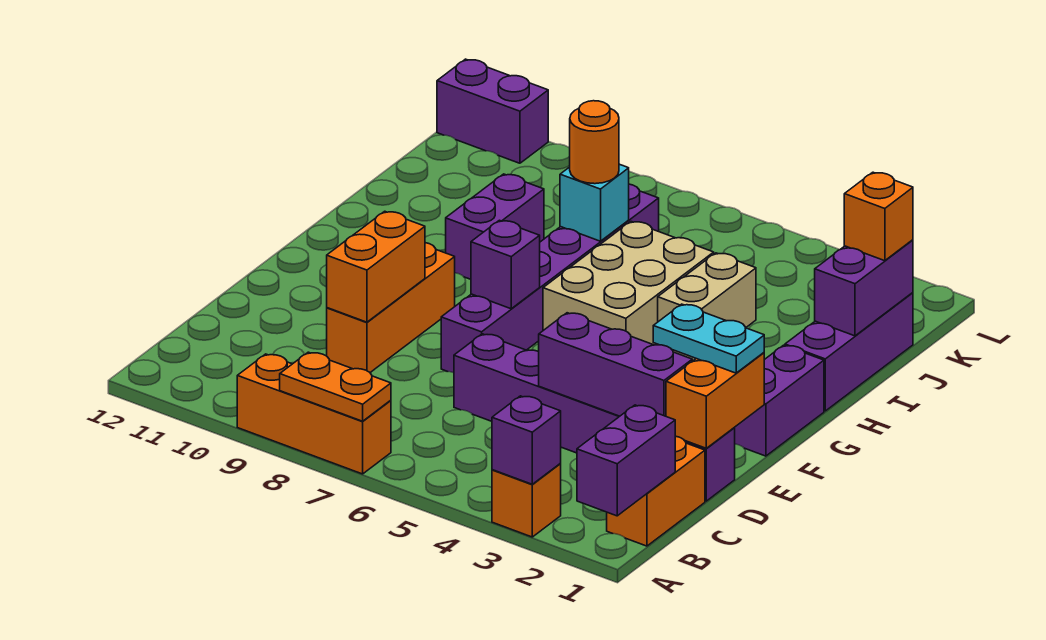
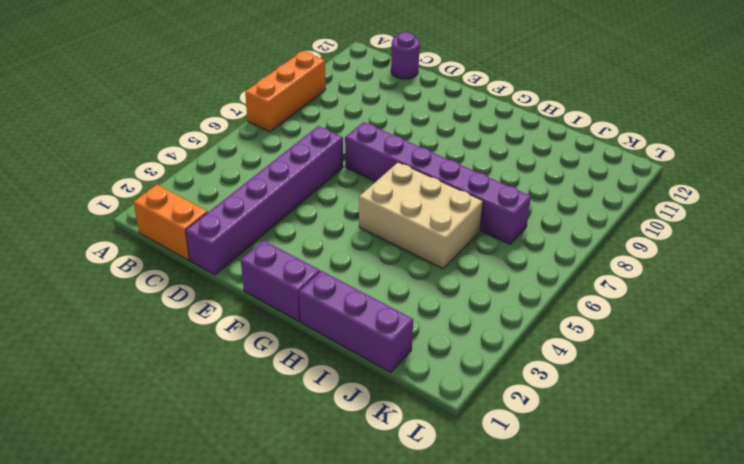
purple round brick C12 level 1 -> none
none -> orange brick A3 level 1
none -> orange brick D9:F9 level 1
none -> tan brick H4:I4 level 1

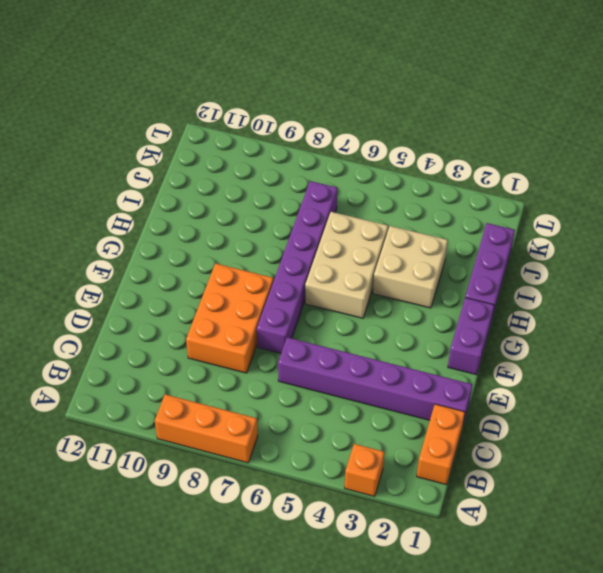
orange brick D8:F9 level 1 -> orange brick D9:F9 level 1
tan brick H3:I4 level 1 -> tan brick H4:I4 level 1
none -> purple brick H9:I9 level 1
none -> purple brick L11:L12 level 1
none -> purple brick A1:B1 level 2

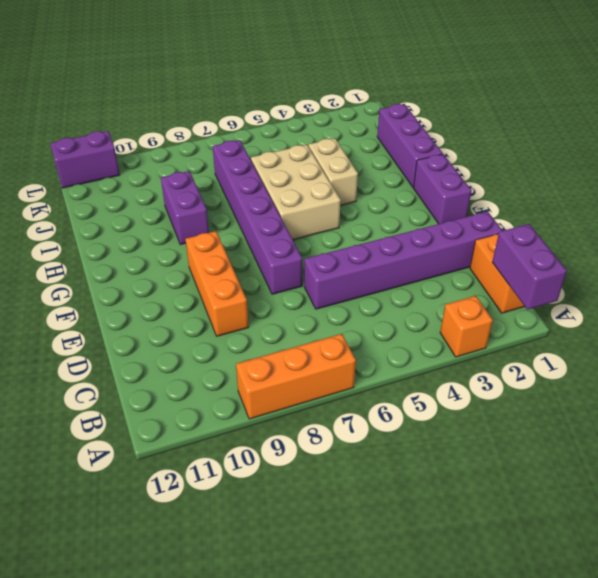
none -> purple brick A3 level 2
none -> orange plate A7:A8 level 2
none -> orange brick D1:E1 level 2

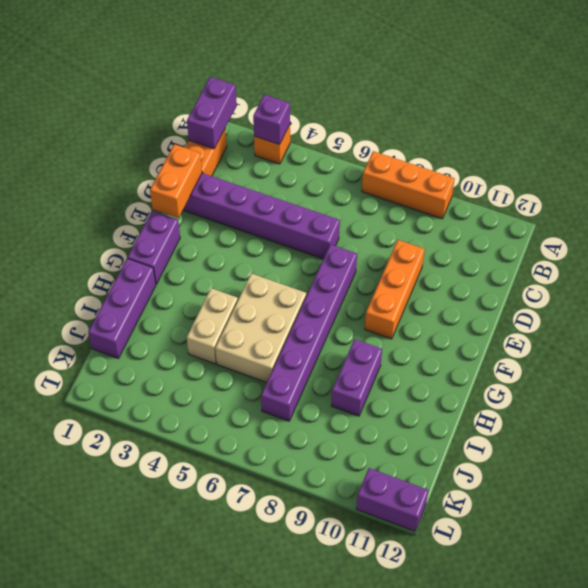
none -> orange plate A7:A8 level 2
none -> purple brick D2:D4 level 2
none -> orange brick D9:E9 level 2

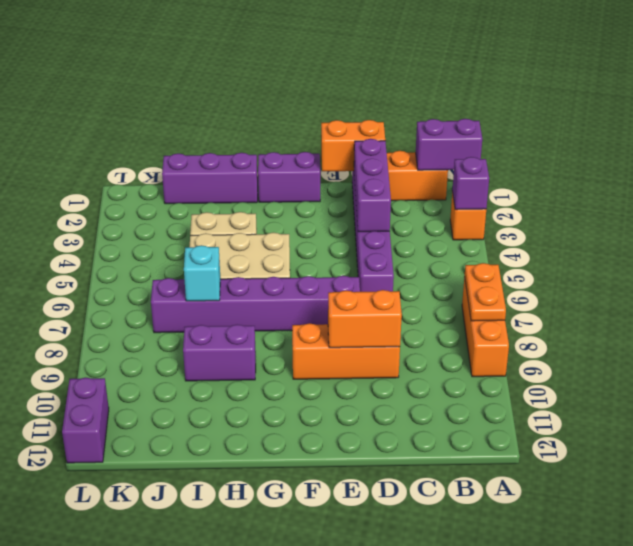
none -> purple brick F7 level 2
none -> purple brick I1:J1 level 2
none -> cyan plate E1:E2 level 3

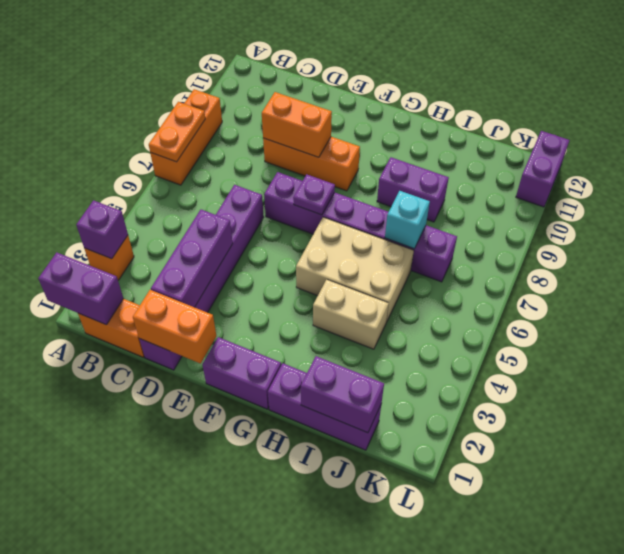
purple plate F7 level 2 -> purple brick F7 level 2
none -> cyan plate E1:E2 level 3
none -> orange round brick I7 level 3
none -> orange brick J1 level 3

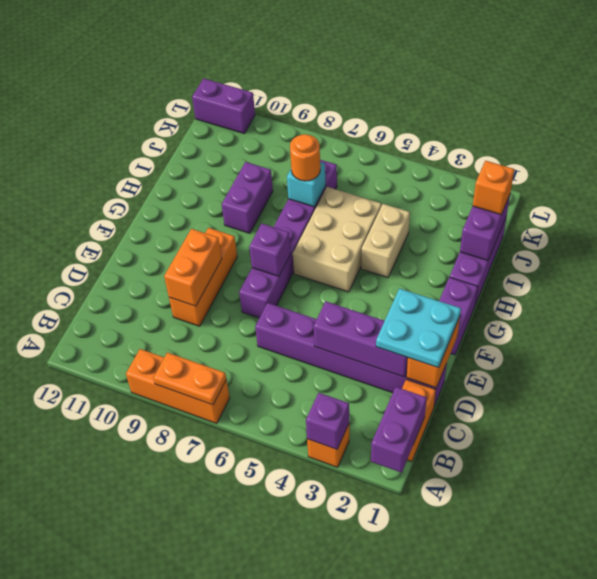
cyan plate D1:E2 level 3 -> cyan plate E1:E2 level 3

